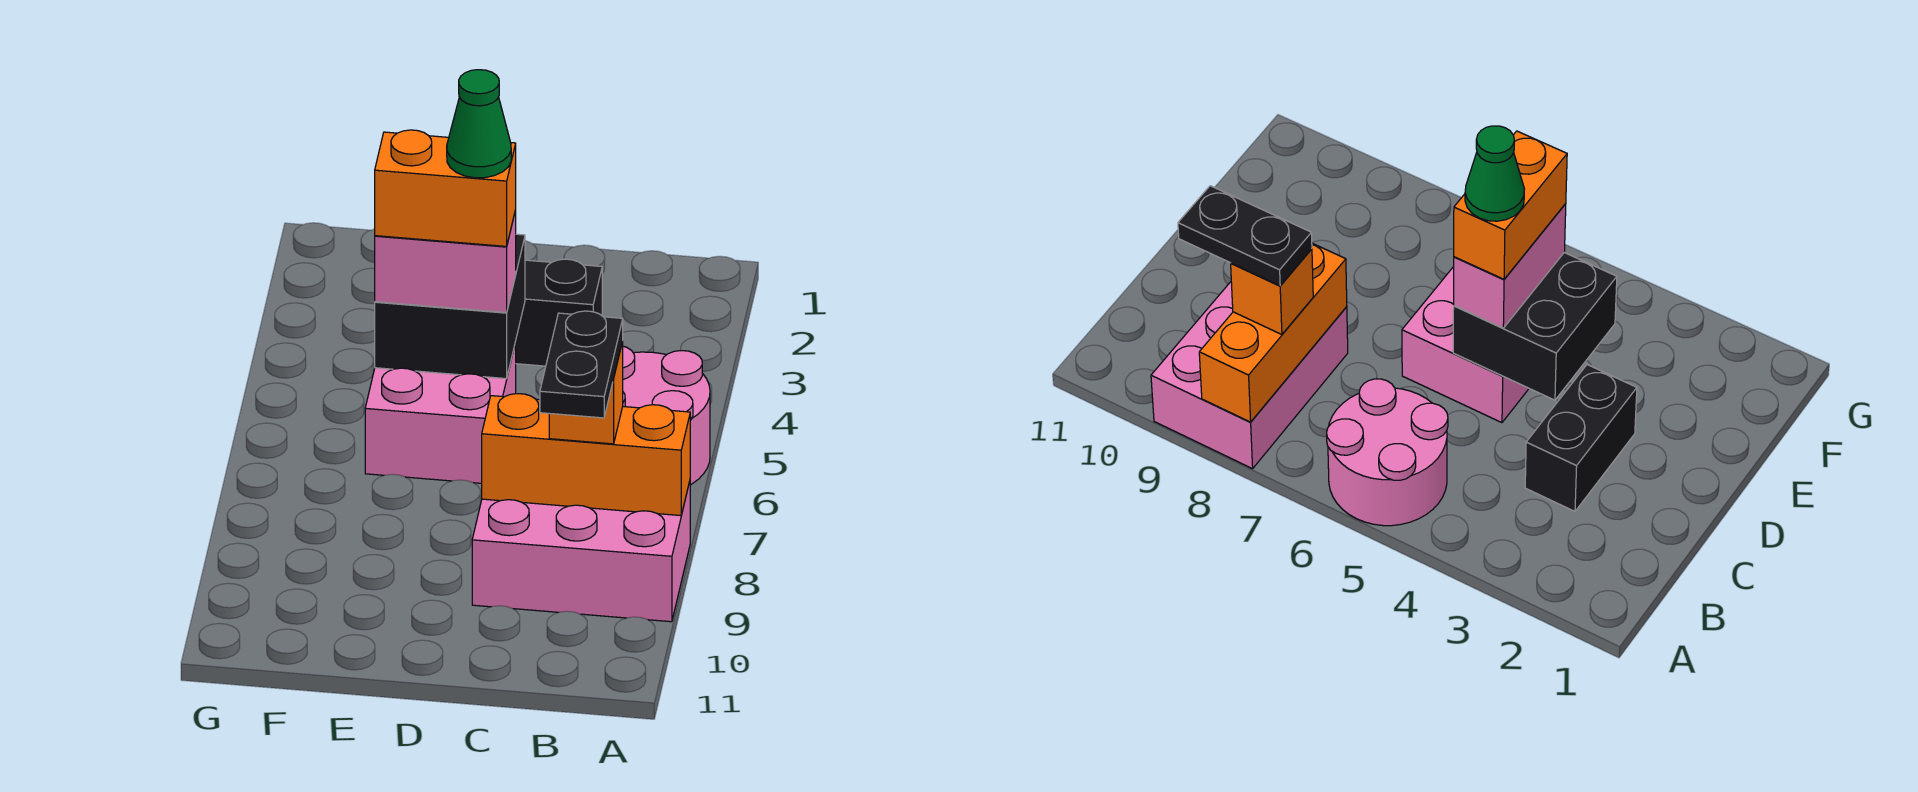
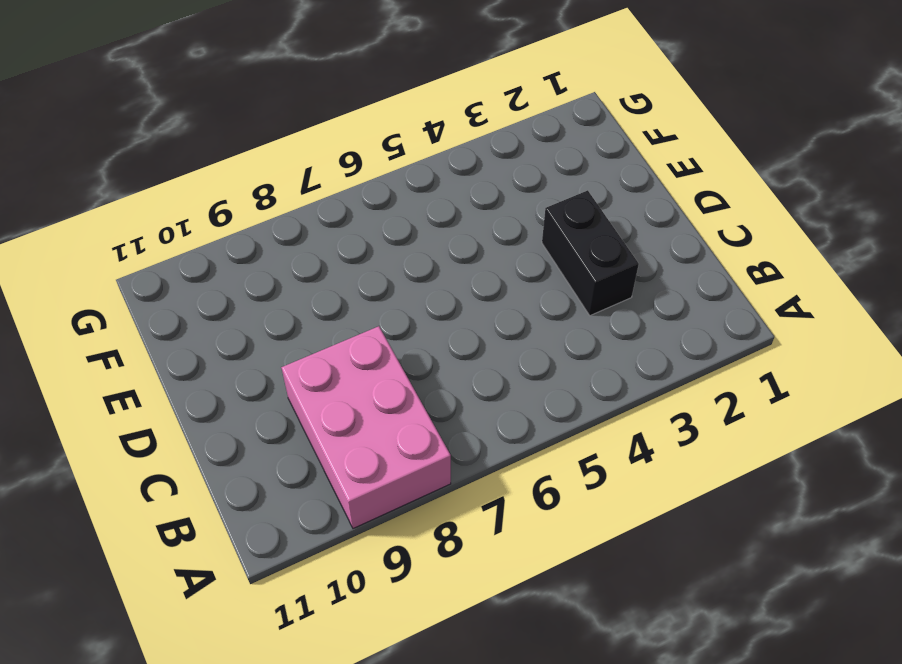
none -> pink round brick A5:B6 level 1
none -> pink brick D5:E6 level 1

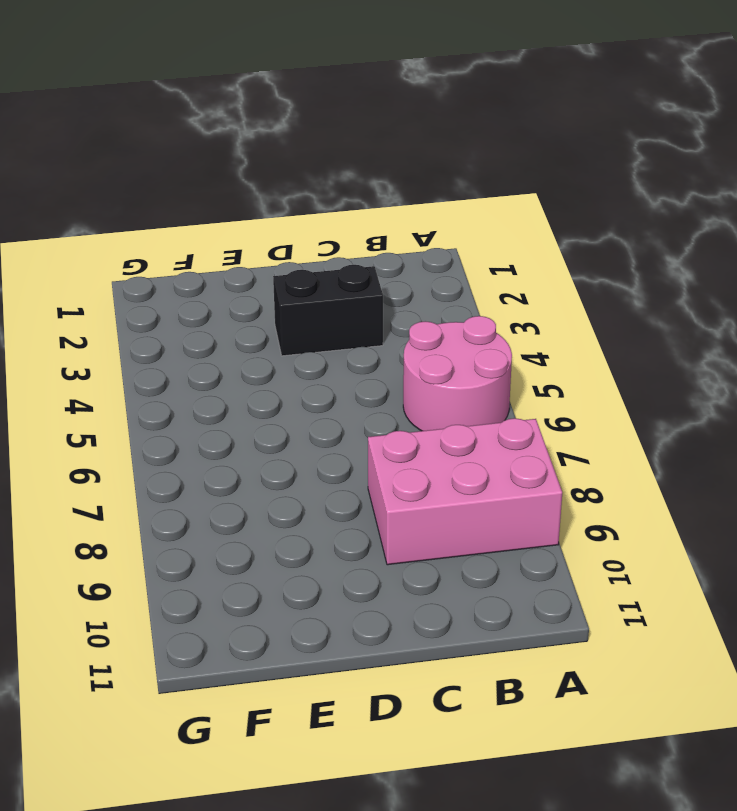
none -> pink brick D5:E6 level 1
none -> orange brick A8:C8 level 2

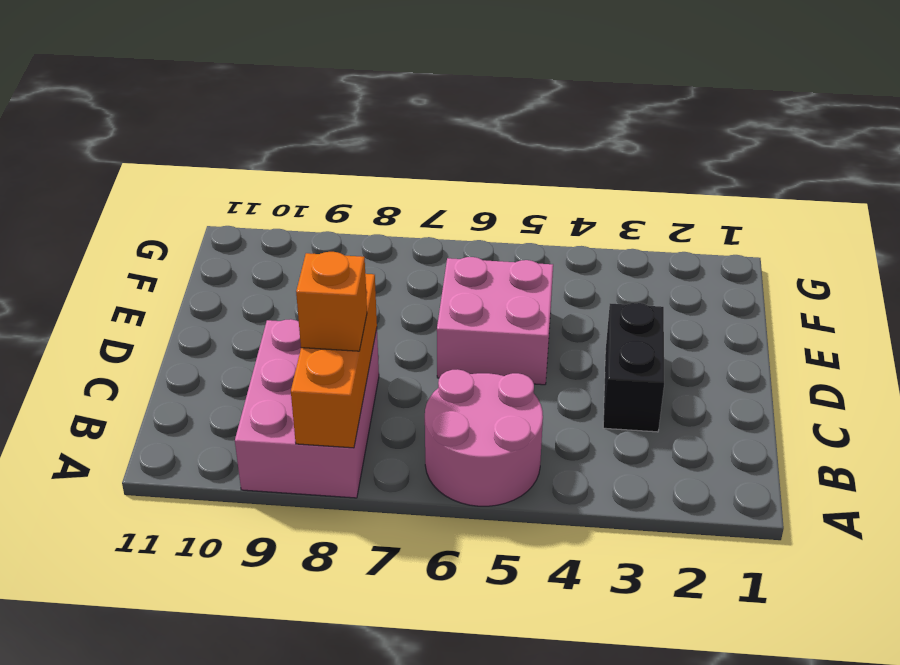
none -> black brick D4:E5 level 2
none -> pink brick D5:E5 level 3

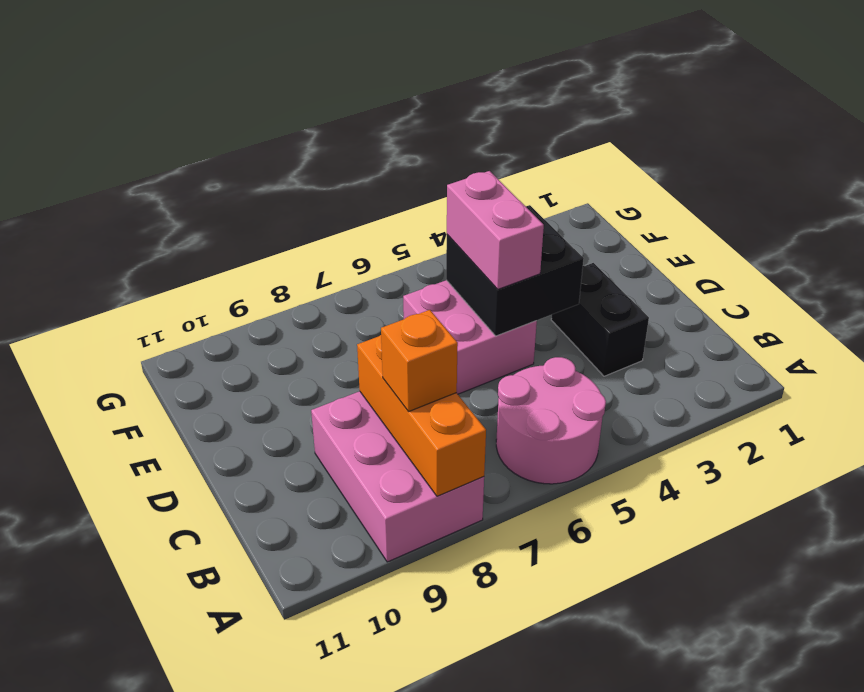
none -> black plate B8:B9 level 4
none -> orange brick D5:E5 level 4

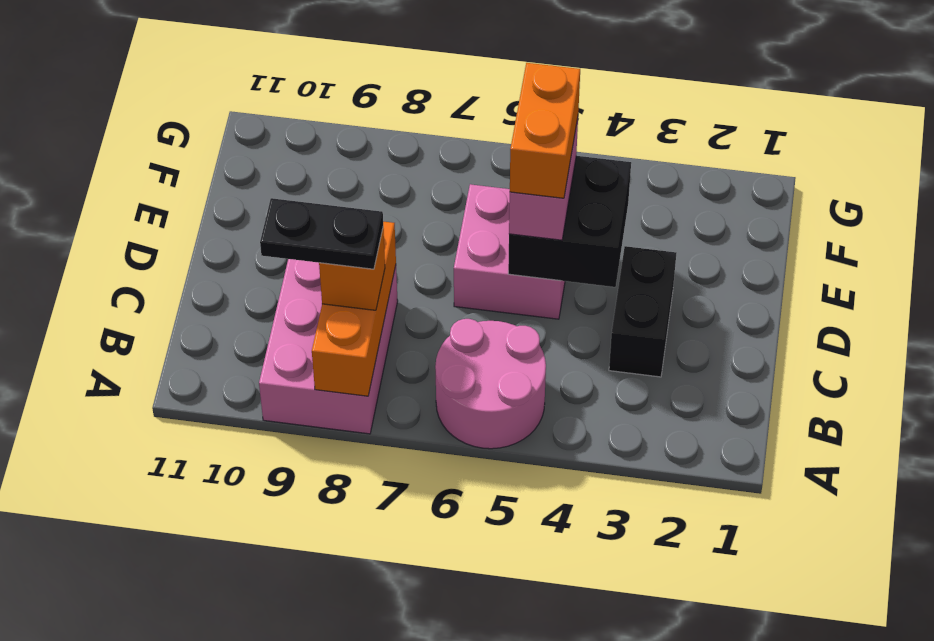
none -> green cone D5 level 5

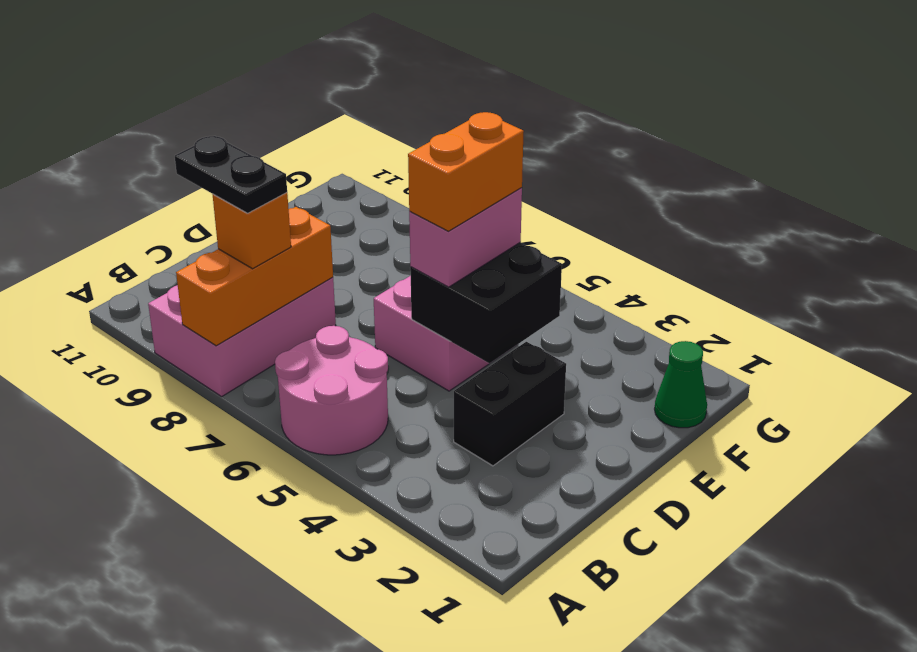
green cone F1 level 1 -> green cone D5 level 5

